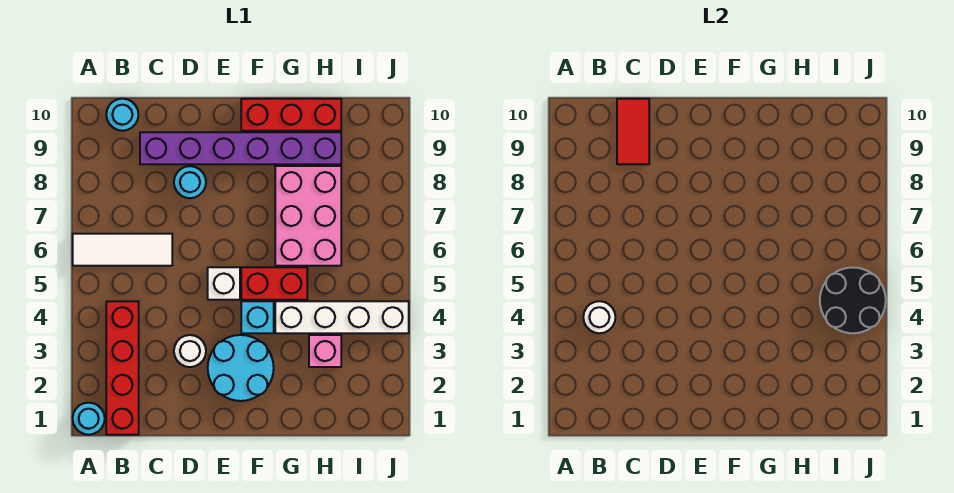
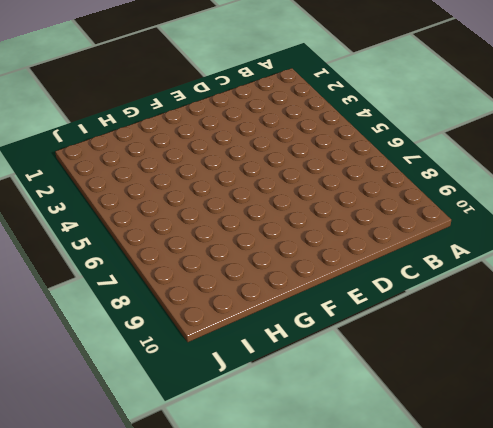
none -> cyan round brick A1 level 1
none -> white tile A6:C6 level 1
none -> red brick B1:B4 level 1

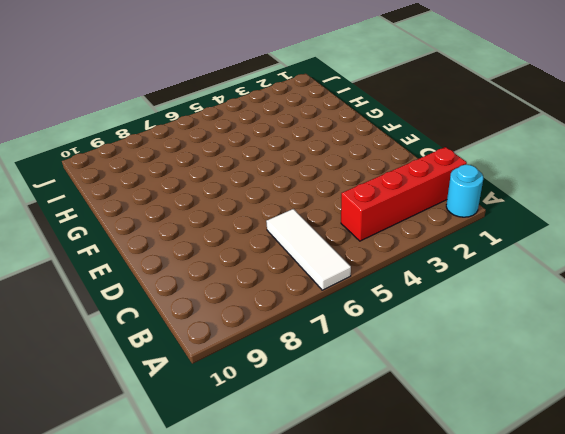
none -> cyan round brick B10 level 1
none -> purple brick C9:H9 level 1
none -> white round brick D3 level 1

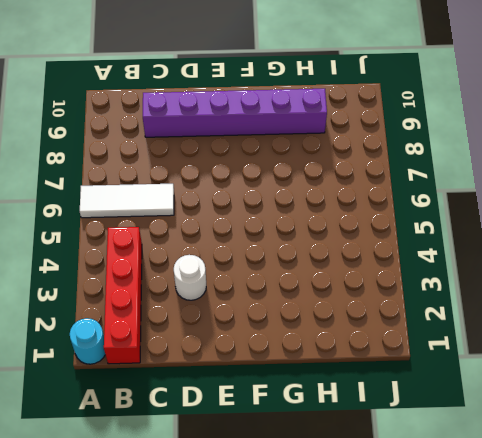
none -> cyan round brick B10 level 1
none -> cyan round brick D8 level 1
none -> cyan round brick E2:F3 level 1

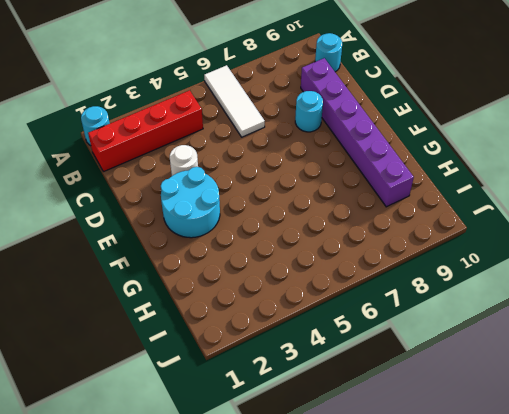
none -> white brick E5 level 1
none -> cyan brick F4 level 1
none -> red brick F5:G5 level 1

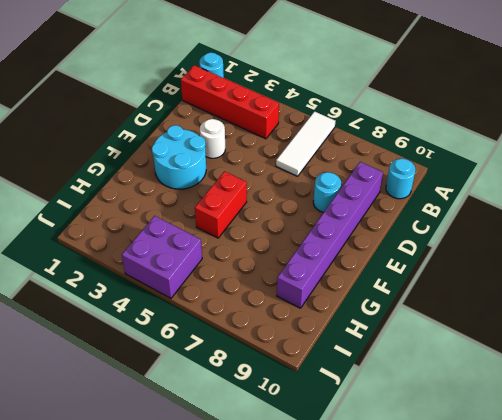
purple brick I4:J5 level 1 -> white brick G4:J4 level 1
none -> white brick E5 level 1
none -> cyan brick F4 level 1
none -> red brick F10:H10 level 1

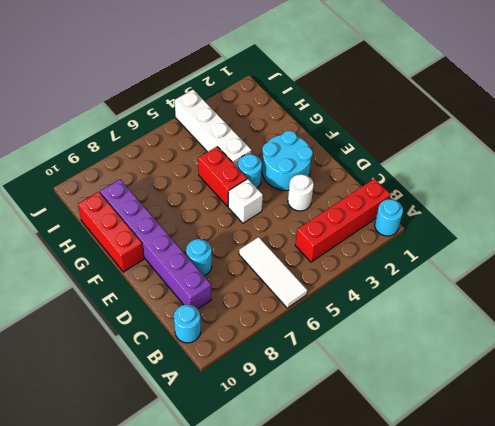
cyan round brick F4 level 1 -> cyan brick F4 level 1
none -> pink brick G6:H8 level 1
none -> pink brick H3 level 1
none -> white round brick B4 level 2

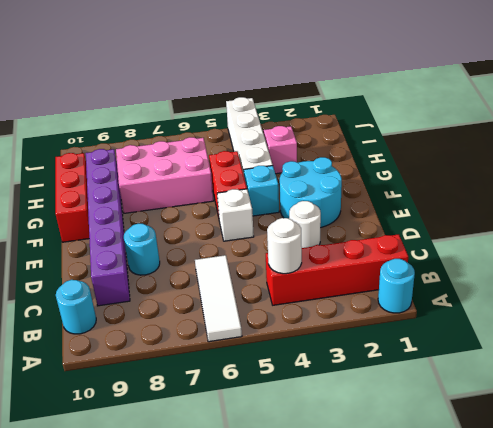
none -> red tile C9:C10 level 2
none -> black round brick I4:J5 level 2

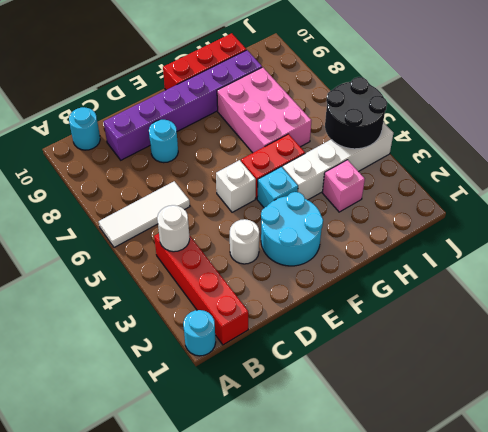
none -> red tile C9:C10 level 2

